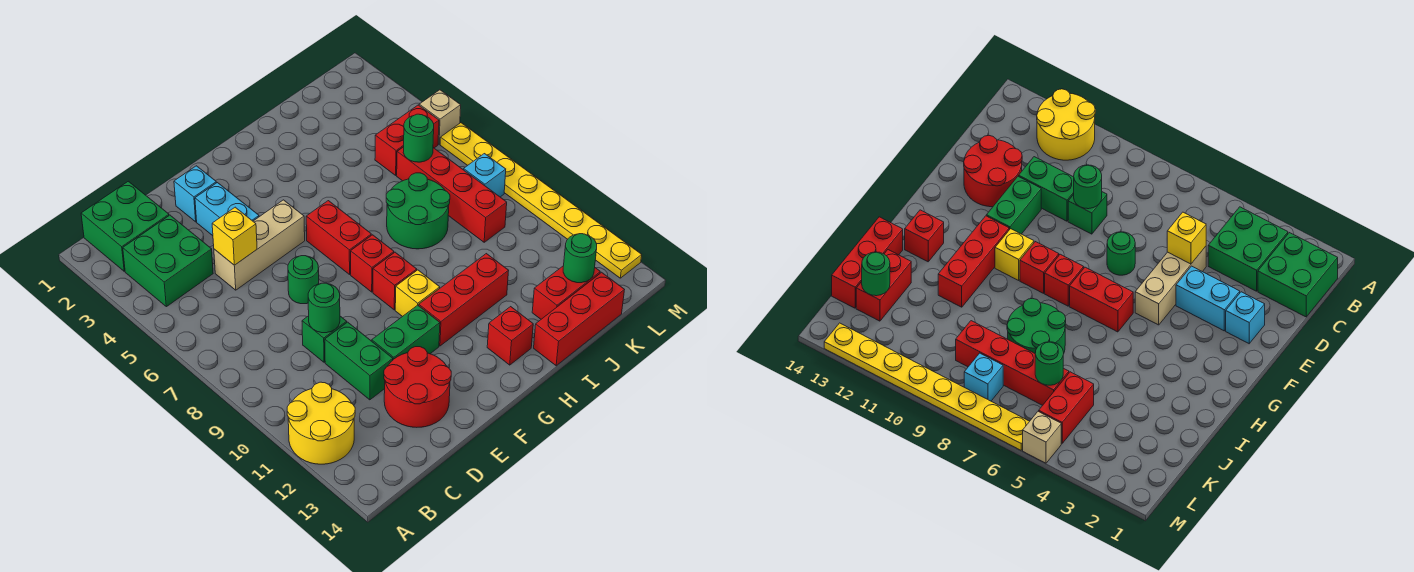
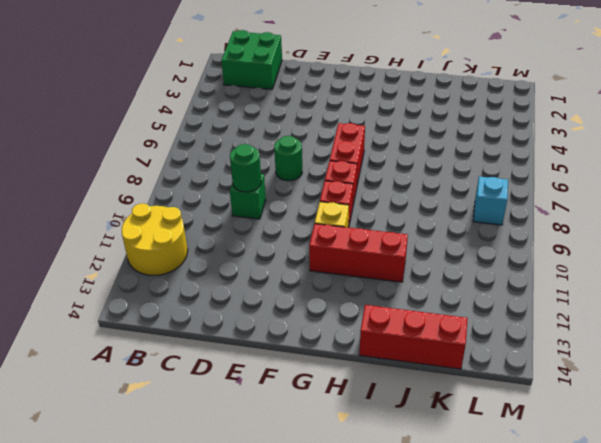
none -> green brick B3:C4 level 1
none -> tan brick D5:F5 level 1
none -> green brick D10:D11 level 1

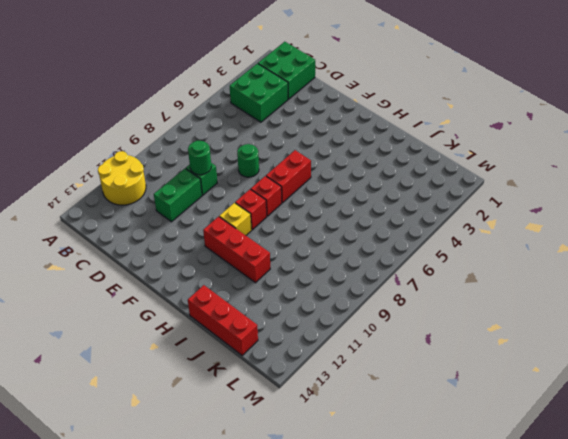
none -> tan brick D5:F5 level 1
none -> red round brick D12:E13 level 1
none -> cyan brick E2 level 1

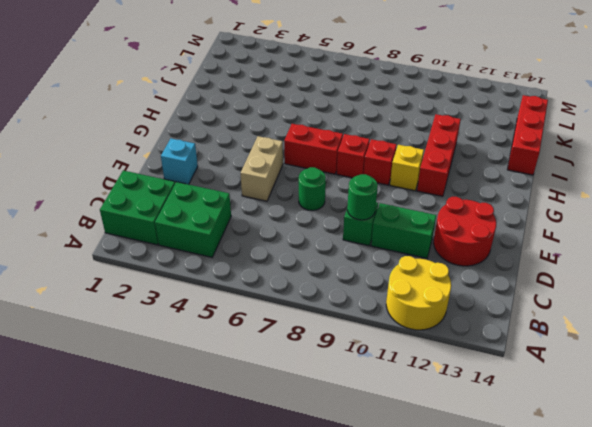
tan brick E5:F5 level 1 -> tan brick D5:F5 level 1
none -> cyan brick E3:E4 level 1
none -> green brick E11:F11 level 1
none -> red brick H13 level 1

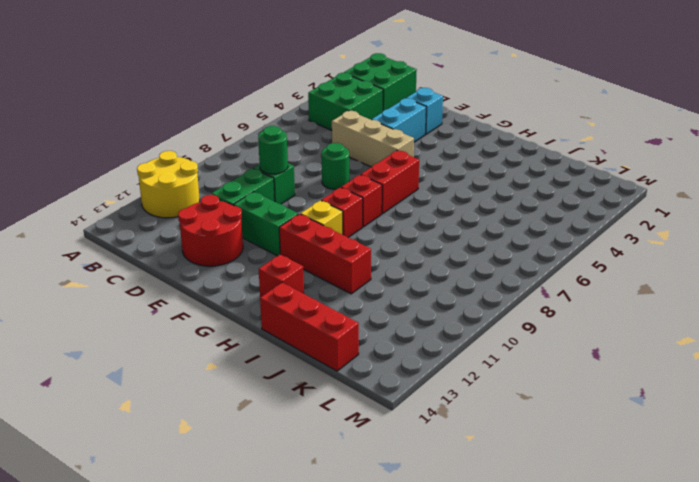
none -> green round brick I7:J8 level 1
none -> red brick J13:K13 level 1
none -> red brick K5:L5 level 1

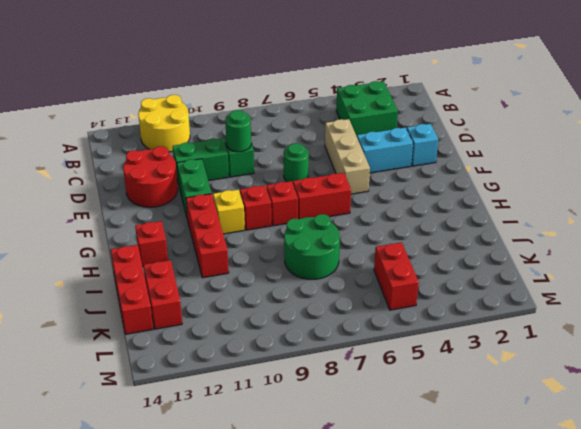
none -> green brick B1:C2 level 1
none -> red brick K6:K9 level 1
none -> cyan brick L8 level 1

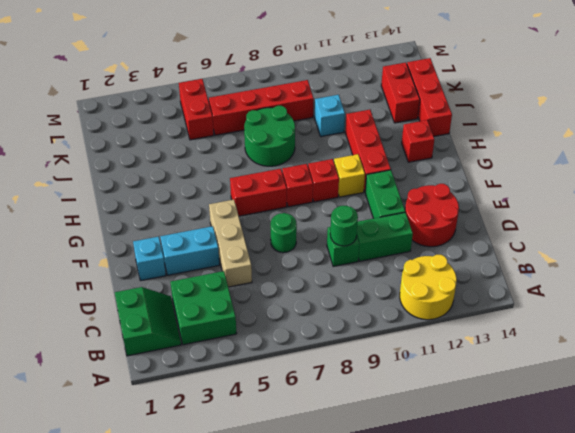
green slope B1:C2 level 1 top 1 -> green brick B1:C2 level 1
cyan brick J10 level 1 -> cyan brick L8 level 1
none -> tan brick M5 level 1
none -> yellow plate M6:M13 level 1
none -> yellow brick D5 level 2

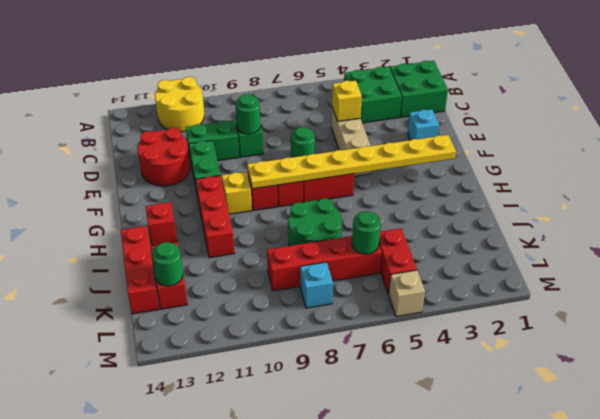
yellow plate G2:G9 level 2 -> yellow plate M6:M13 level 1
none -> cyan brick E3:E4 level 1

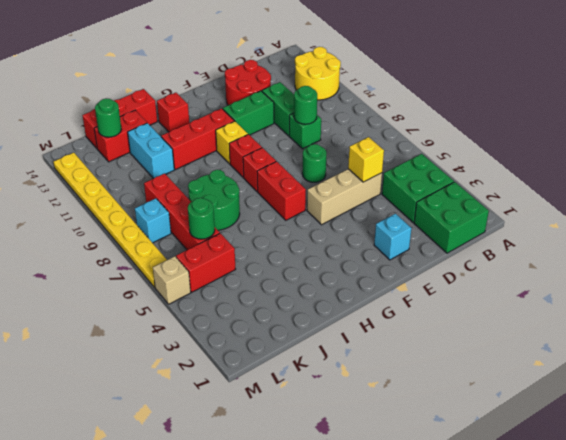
cyan brick J11:J12 level 1 -> cyan brick E3:E4 level 1

